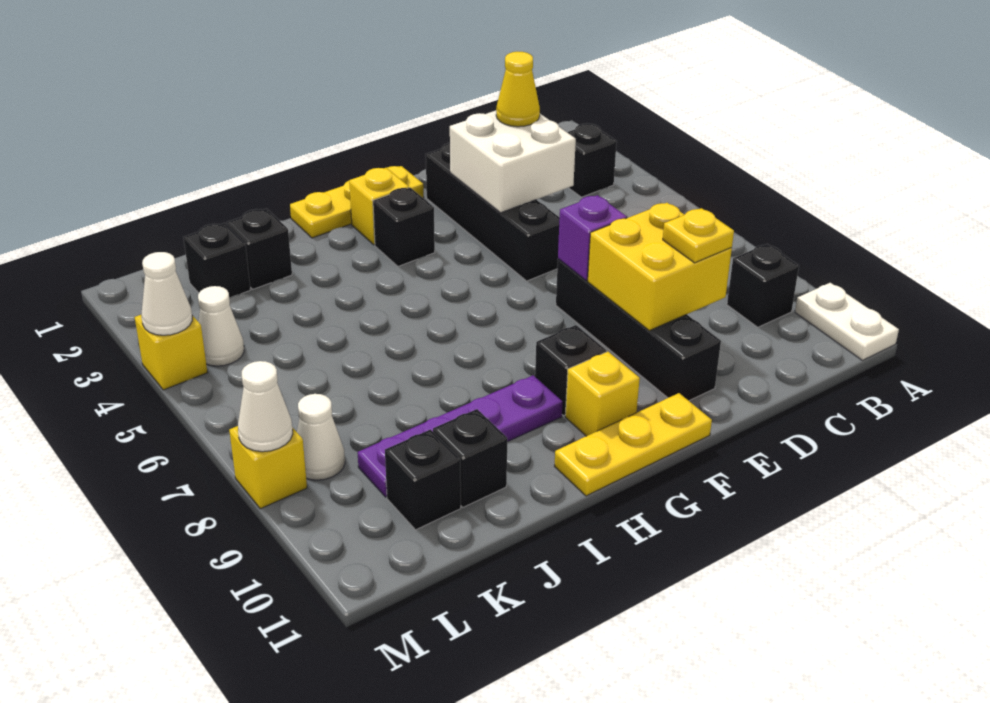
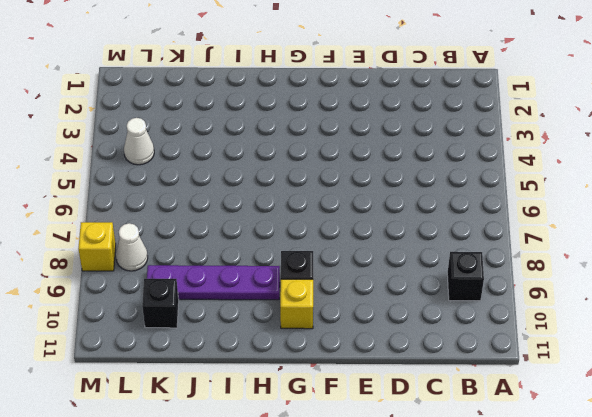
none -> white plate A10:A11 level 1
none -> black brick B3 level 1
none -> black brick E2:E5 level 1

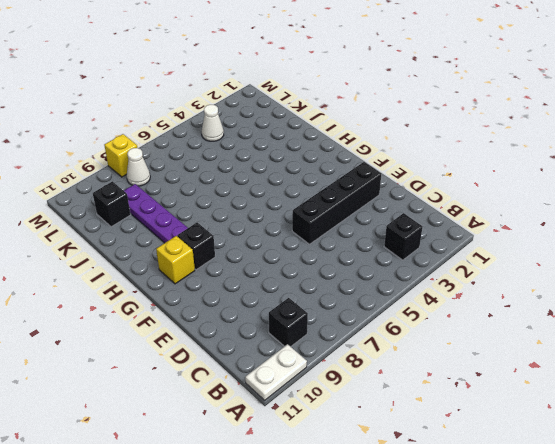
none -> black brick E7:E10 level 1
none -> yellow plate F1:H1 level 1
none -> yellow plate F11:H11 level 1

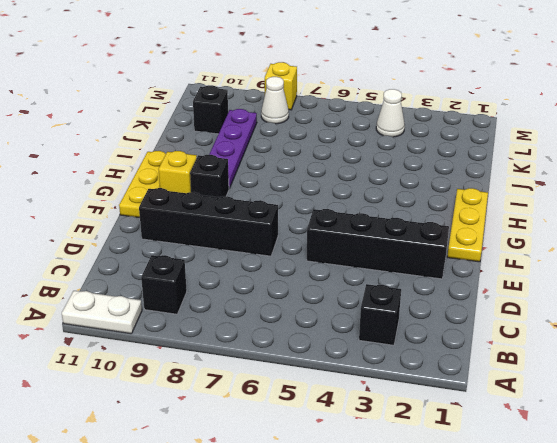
none -> yellow brick G2 level 1
none -> black brick G3 level 1
none -> black brick J2 level 1

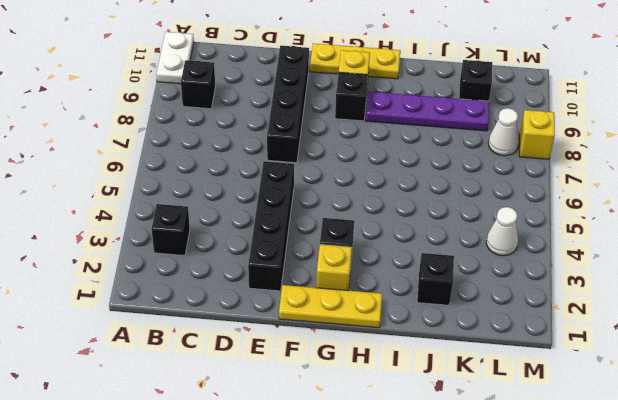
none -> black brick J10 level 1
none -> black brick K2 level 1
none -> yellow brick M4 level 1

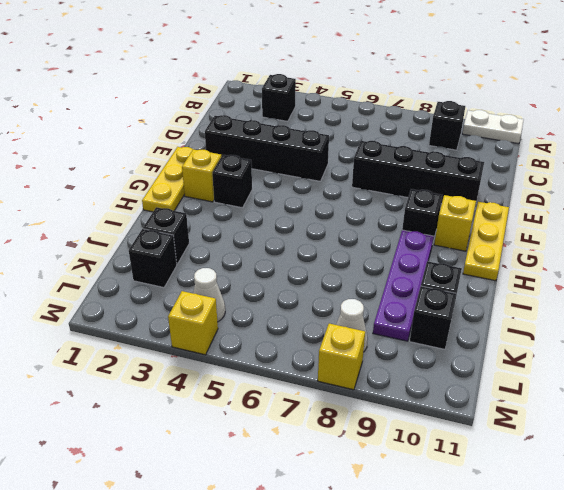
none -> white brick D3:E4 level 2
none -> yellow brick D8:E9 level 2
none -> purple brick E7 level 2

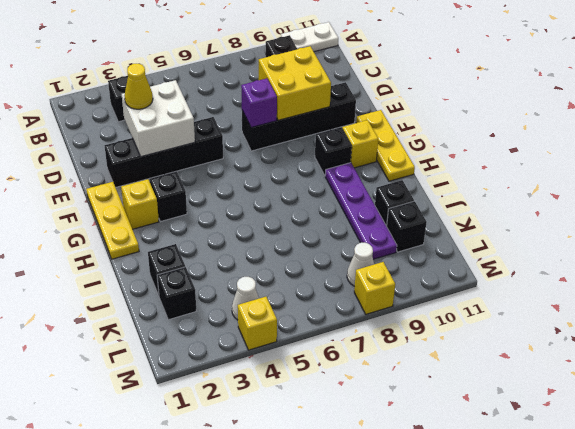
none -> white cone M4 level 2
none -> white cone M8 level 2
none -> yellow plate D9 level 3

